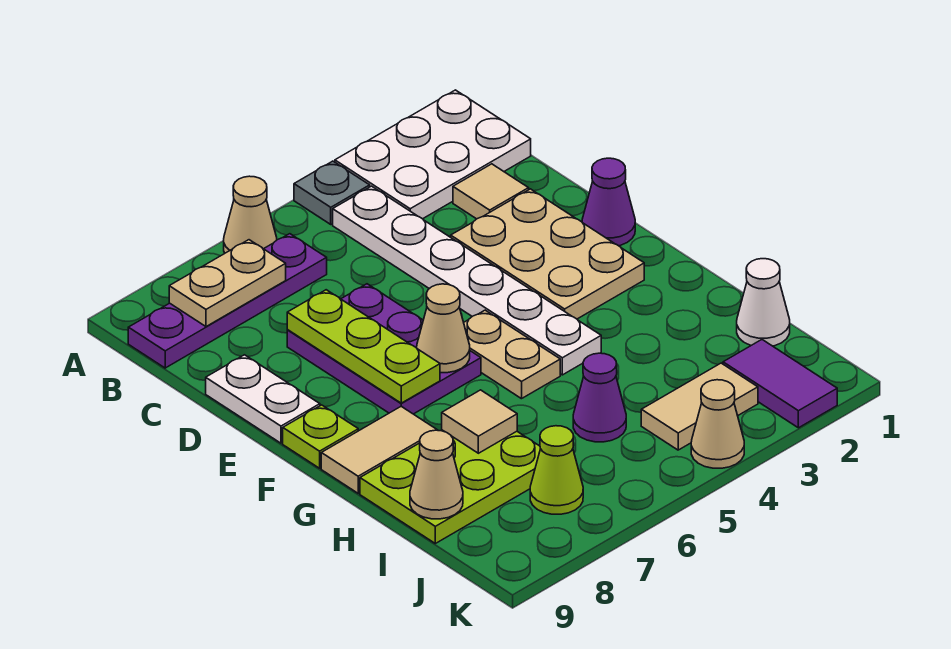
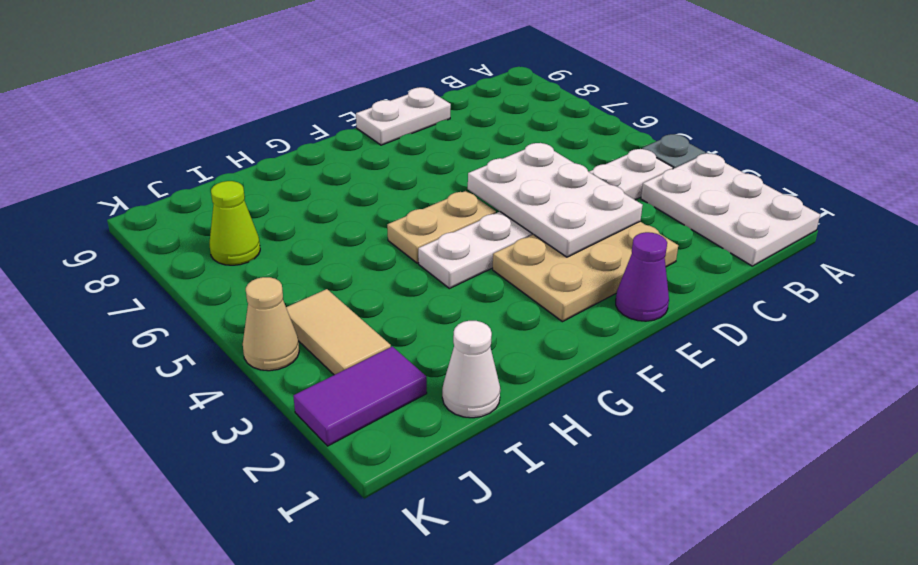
white plate D3:E5 level 2 -> none
none -> tan cone A6 level 1
none -> purple plate B6:B9 level 1
none -> tan tile C2 level 1

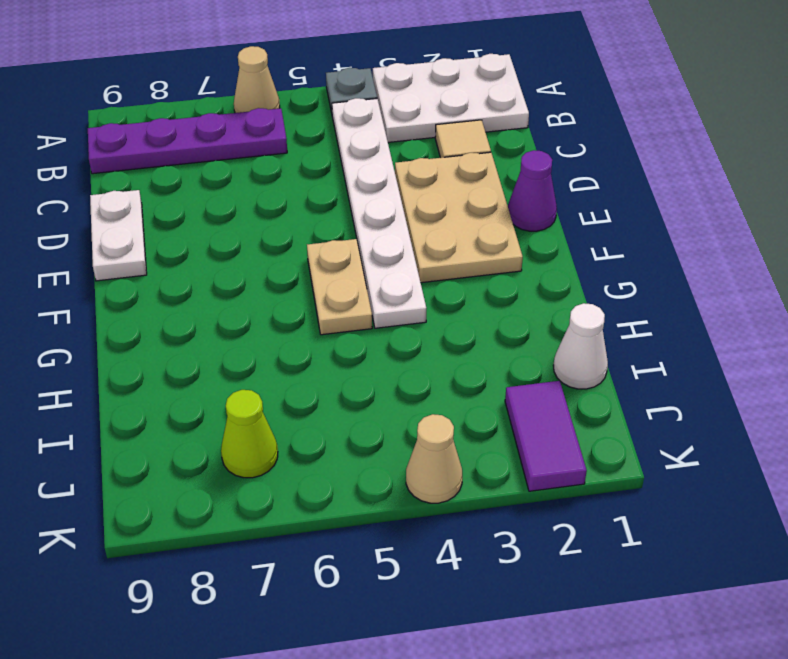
none -> purple plate D6:F7 level 1
none -> lime plate F9 level 1
none -> tan tile G8:G9 level 1

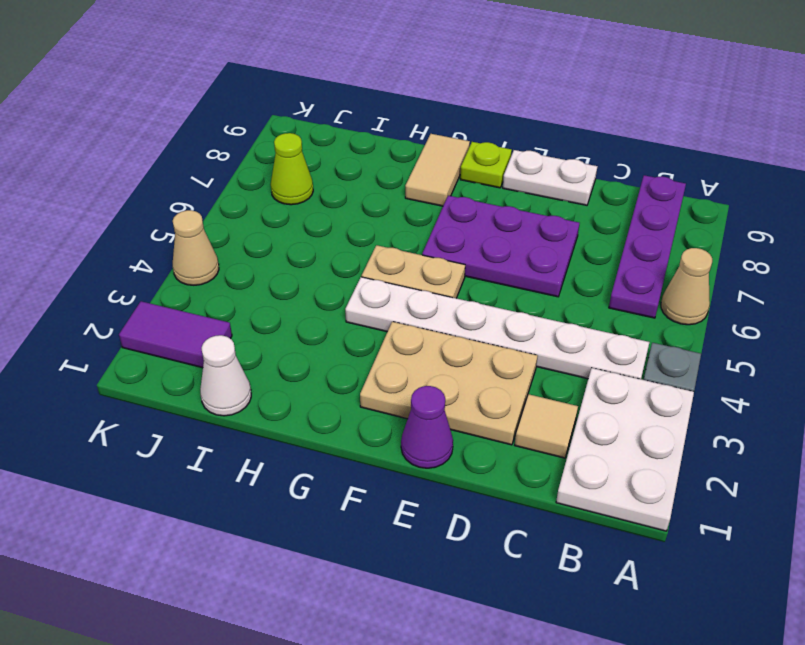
none -> lime plate H7:I9 level 1
none -> purple cone I5 level 1
none -> tan tile J3:J4 level 1

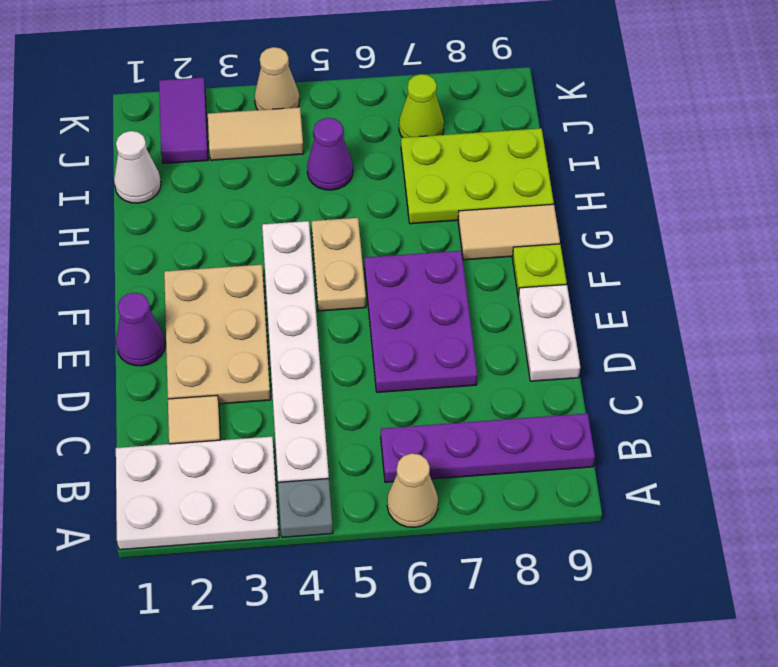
none -> tan plate B7:B8 level 2
none -> lime plate D7:F7 level 2
none -> tan cone F6 level 2

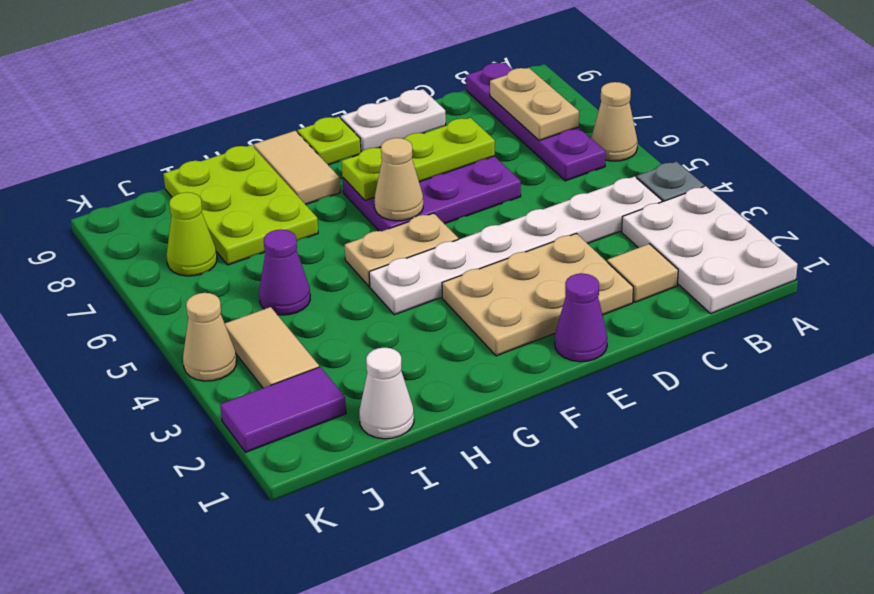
none -> tan tile H7 level 2
none -> tan cone I9 level 2

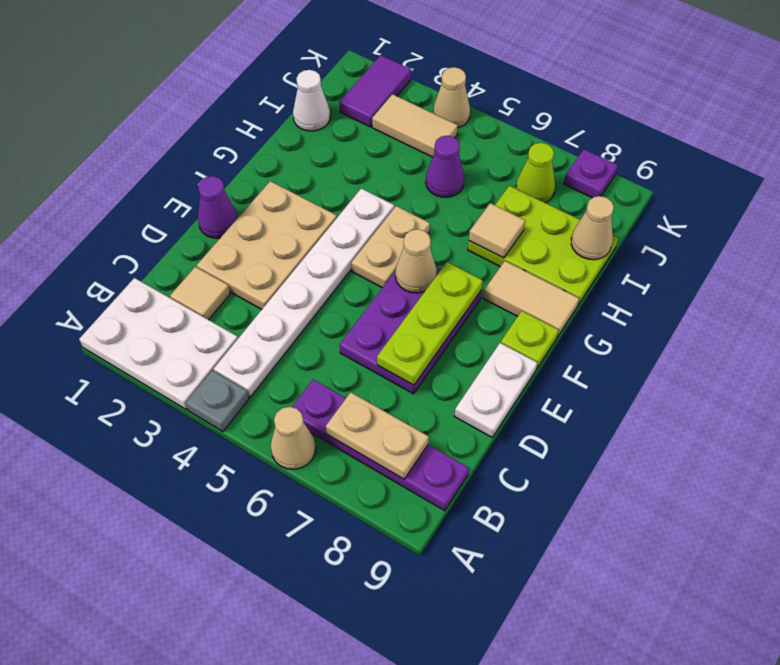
purple plate K8 level 1 -> none

